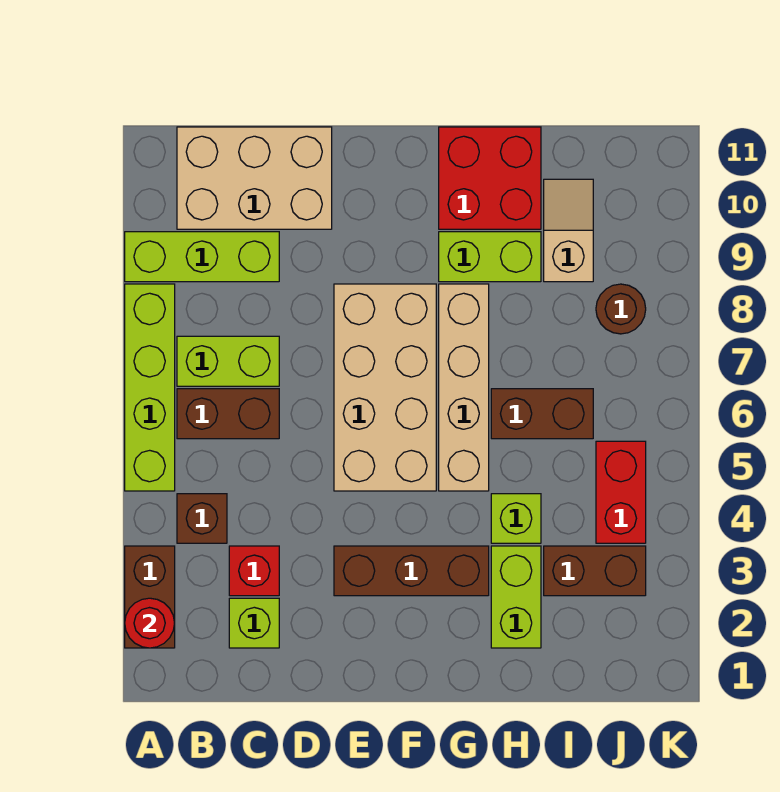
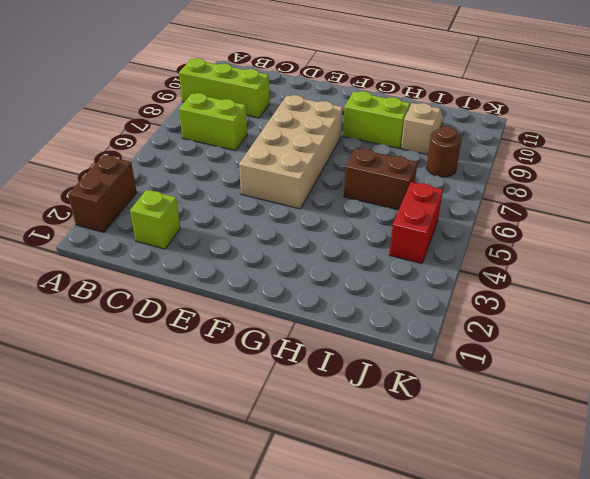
none -> lime brick A5:A8 level 1
none -> brown brick B4 level 1
none -> brown brick B6:C6 level 1

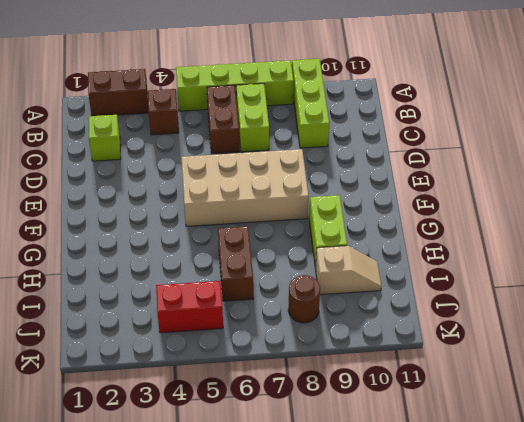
none -> tan brick B10:D11 level 1
none -> red brick C3 level 1
none -> brown brick E3:G3 level 1

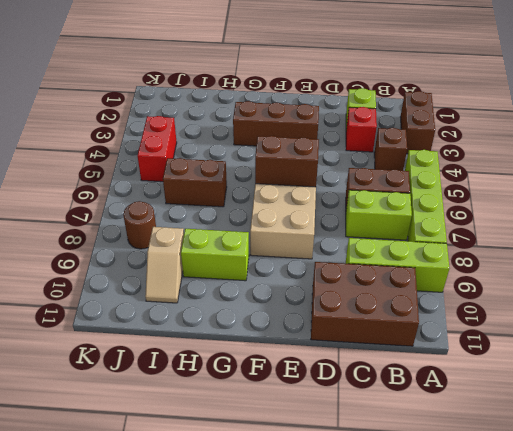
brown brick B10:D11 level 1 -> tan brick B10:D11 level 1
brown brick E6:F6 level 2 -> brown brick I3:J3 level 1
none -> tan brick G5:G8 level 1
none -> red brick G10:H11 level 1
none -> lime brick H2:H3 level 1

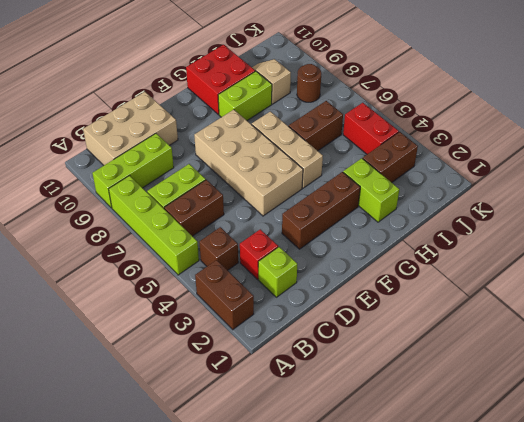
tan brick G5:G7 level 1 -> tan brick G5:G8 level 1
none -> lime brick H4 level 1
none -> red round brick A2 level 2

